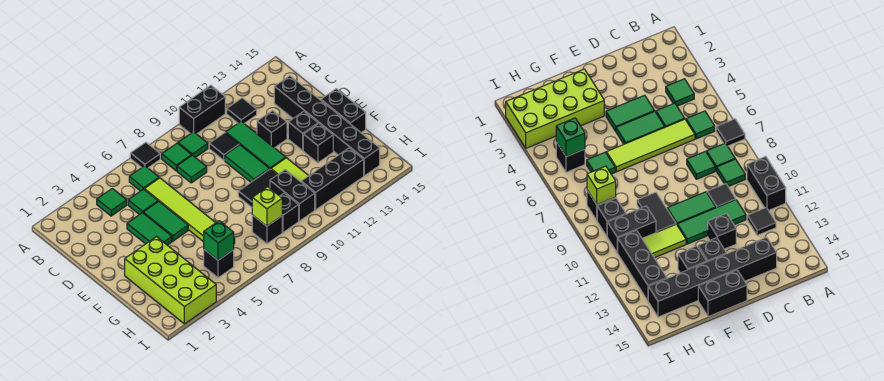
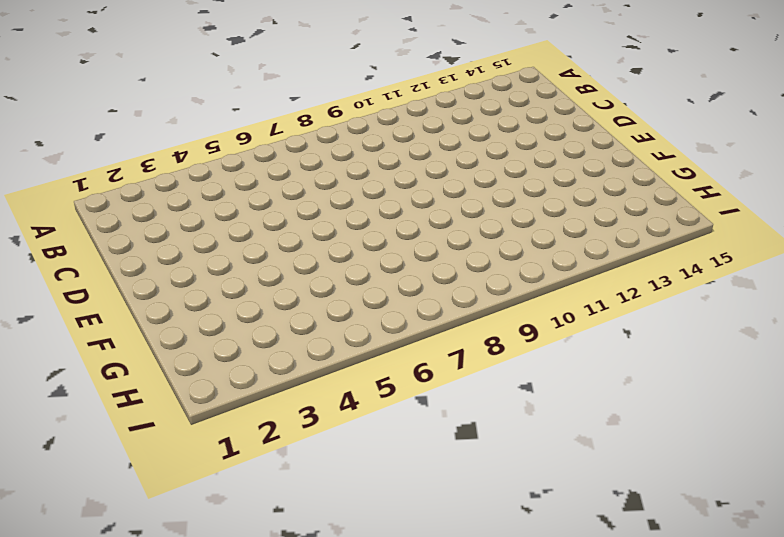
none -> black tile A7 level 1
none -> black brick A10:A11 level 1
none -> green tile B4 level 1
none -> green tile B6 level 1

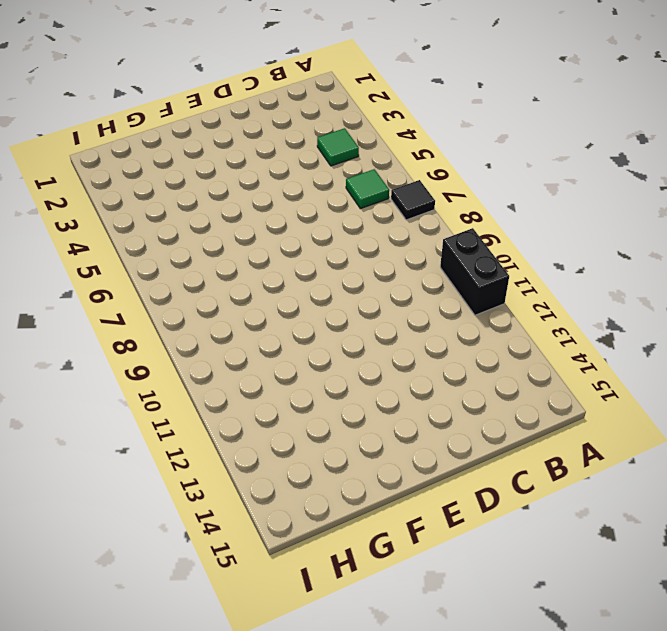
none -> green tile B8 level 1
none -> green tile B9 level 1
none -> black tile B12 level 1
none -> green tile C5 level 1

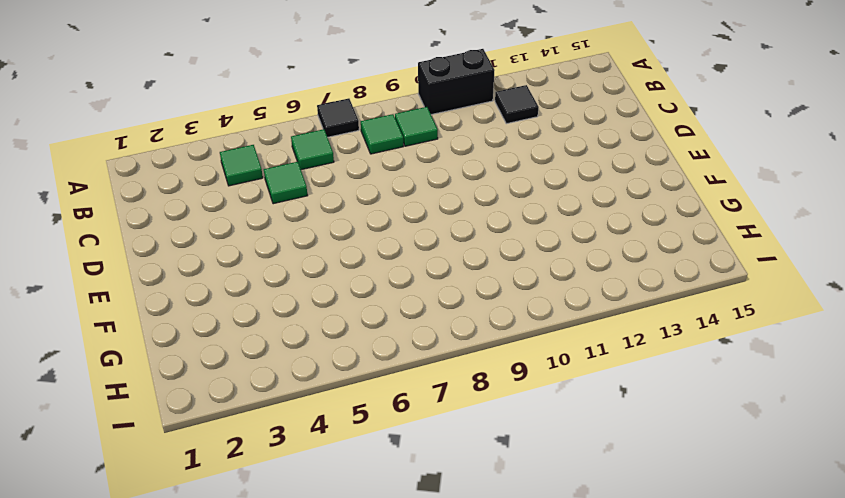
none -> lime tile C6:F6 level 1
none -> green tile C8 level 1
none -> black tile C10 level 1
none -> green tile C11:E11 level 1

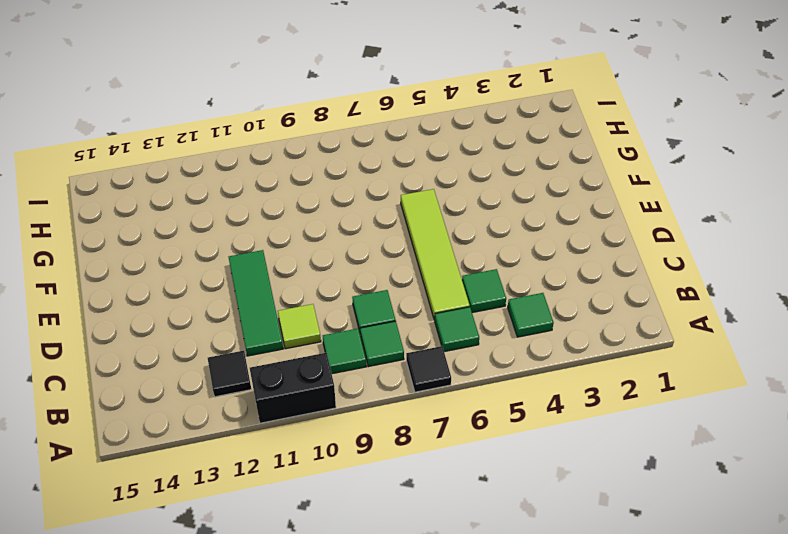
lime tile C10 level 1 -> black tile C10 level 1
none -> black brick C14:H14 level 1
none -> green tile D4:E4 level 1
none -> green tile D5:E5 level 1
none -> green tile D10:E10 level 1

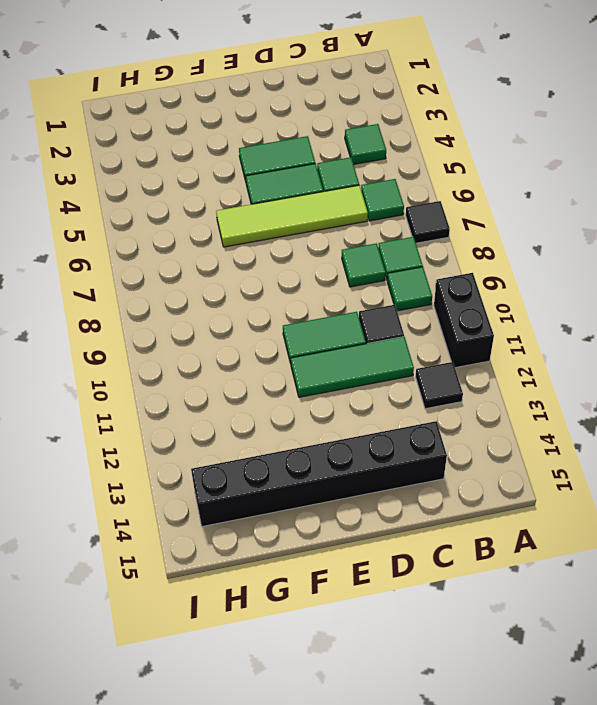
none -> black brick D12 level 1
none -> black brick E13 level 1
none -> black brick E15:F15 level 1
none -> lime brick F2:I3 level 1

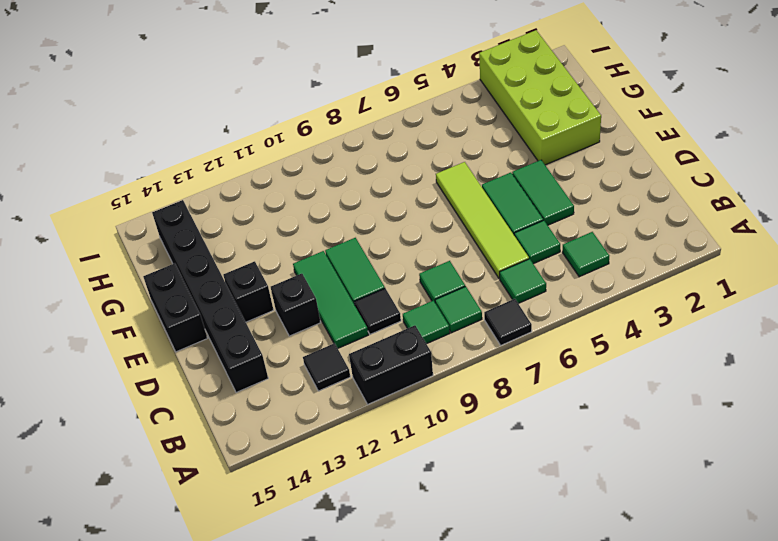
none -> black tile F9:F10 level 1
none -> lime tile F11:G11 level 1
none -> black brick F13 level 1
none -> green tile G6 level 1

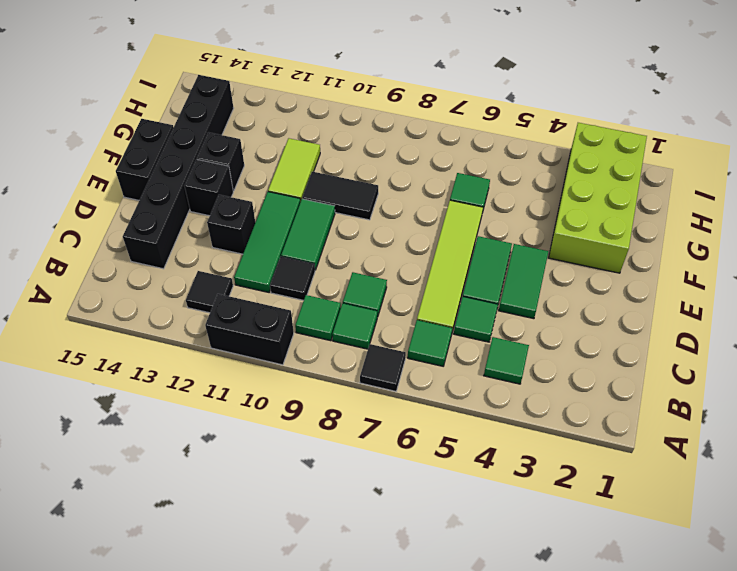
none -> black brick G10:H10 level 1
none -> black brick H5 level 1
none -> black brick H8 level 1
none -> black brick H9 level 1

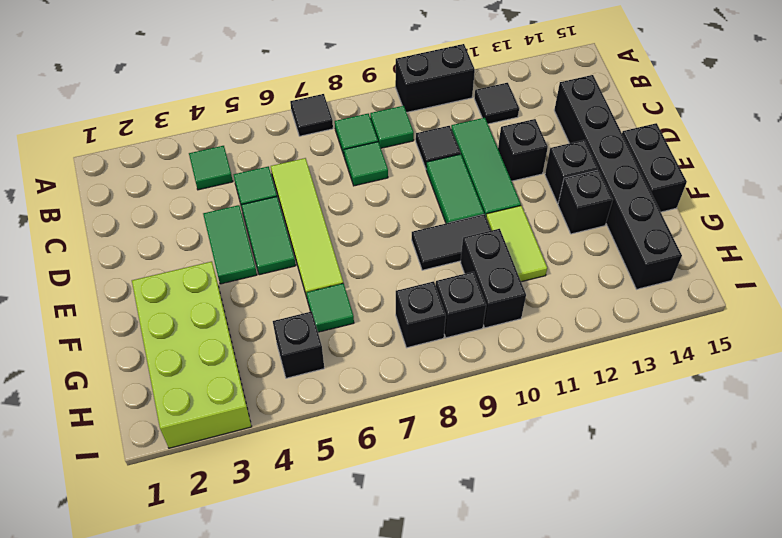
none -> green tile B6 level 1
none -> black brick H11:H13 level 1
none -> green brick H5 level 2
none -> lime brick H8 level 2

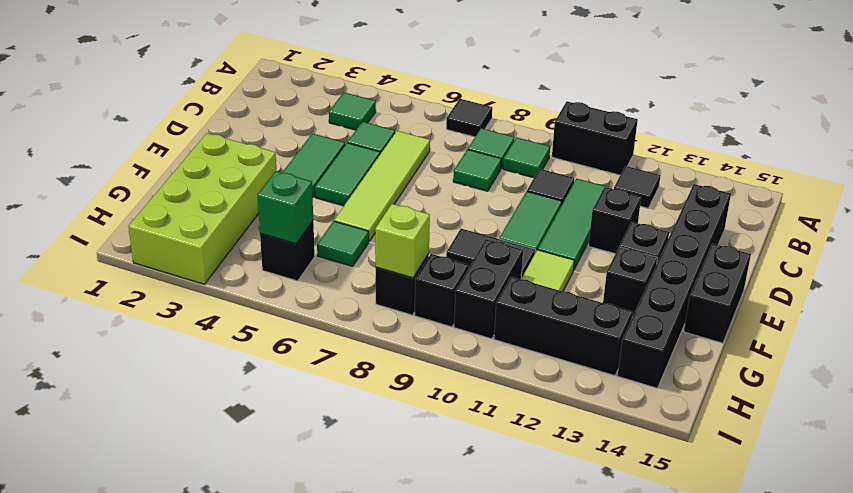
none -> green tile B6 level 1

